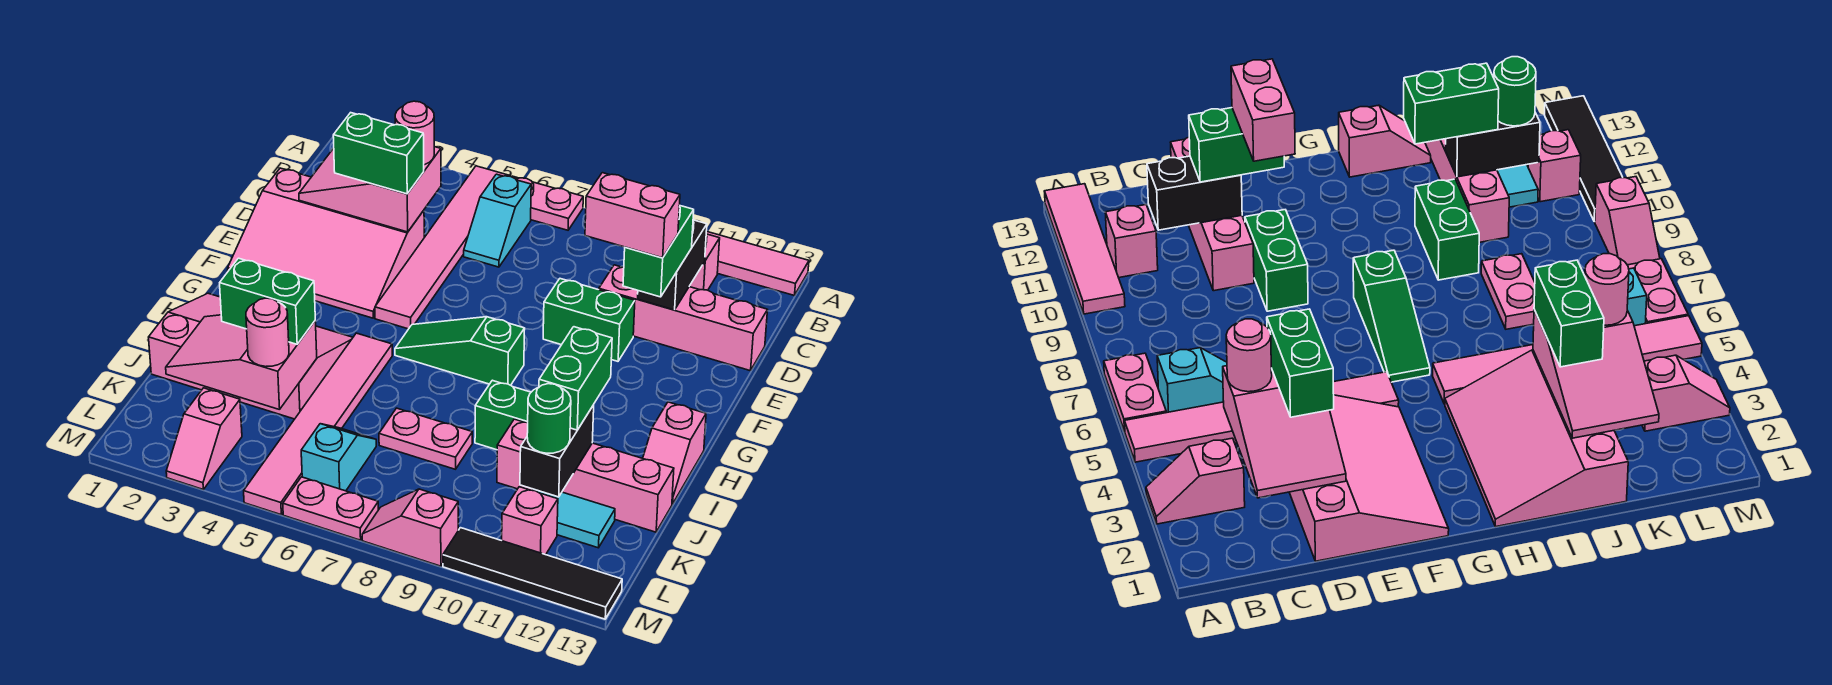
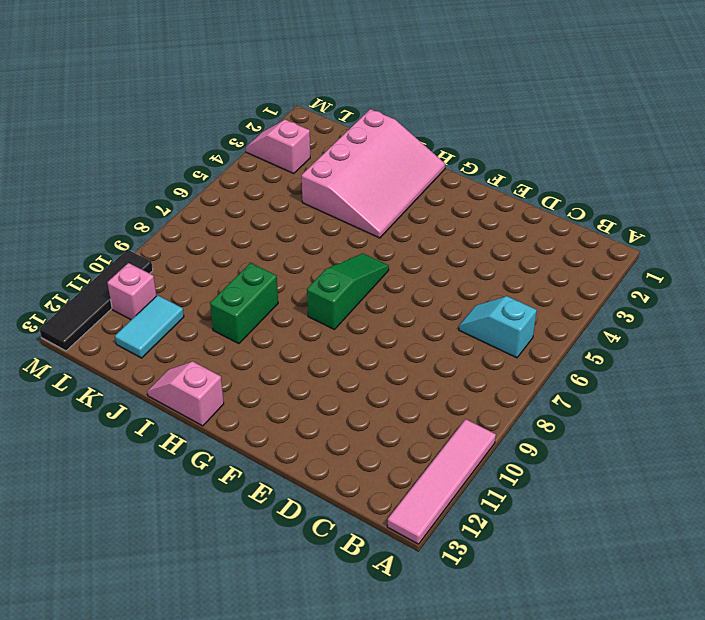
none -> pink slope A3:B3 level 1 top B
none -> pink tile A5:F5 level 1
none -> pink plate A6:A7 level 1
none -> pink brick B11 level 1

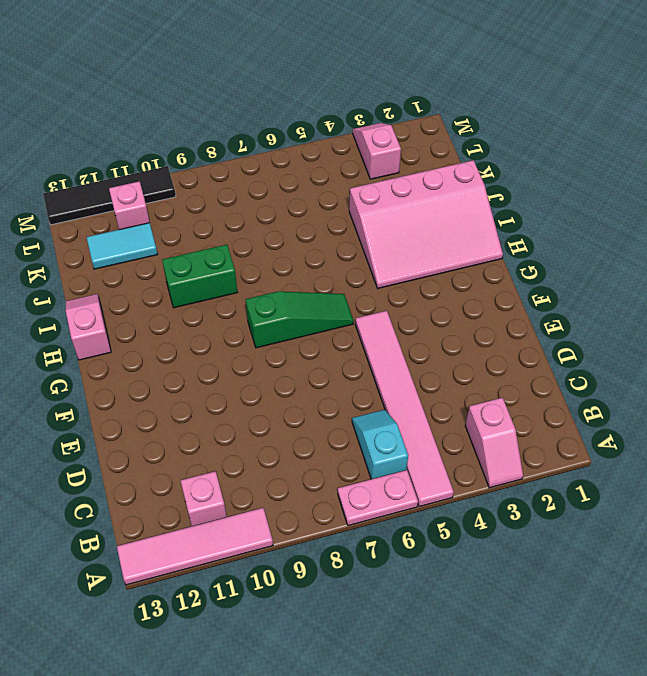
none -> pink slope D1:F4 level 1 top D
none -> pink brick D10:D13 level 1
none -> green brick E9:E10 level 1
none -> pink tile H5:M5 level 1

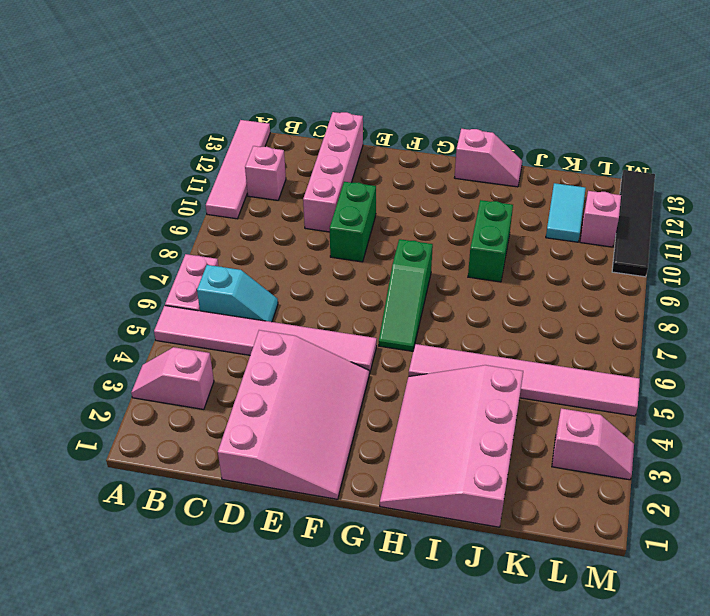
none -> pink plate J7:J8 level 1
none -> pink brick J10:J13 level 1
none -> cyan slope K6:L6 level 1 top L
none -> pink plate M6:M7 level 1

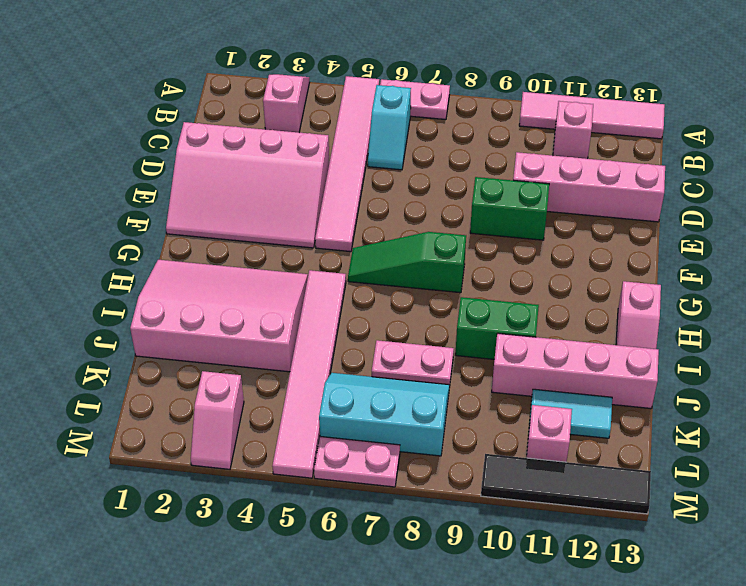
cyan slope K6:L8 level 1 top L -> cyan slope K6:L6 level 1 top L
none -> pink slope M8:M9 level 1 top 9
none -> pink slope C2:D4 level 2 top 4
none -> black brick C11:D11 level 2
none -> pink slope J2:K4 level 2 top 4

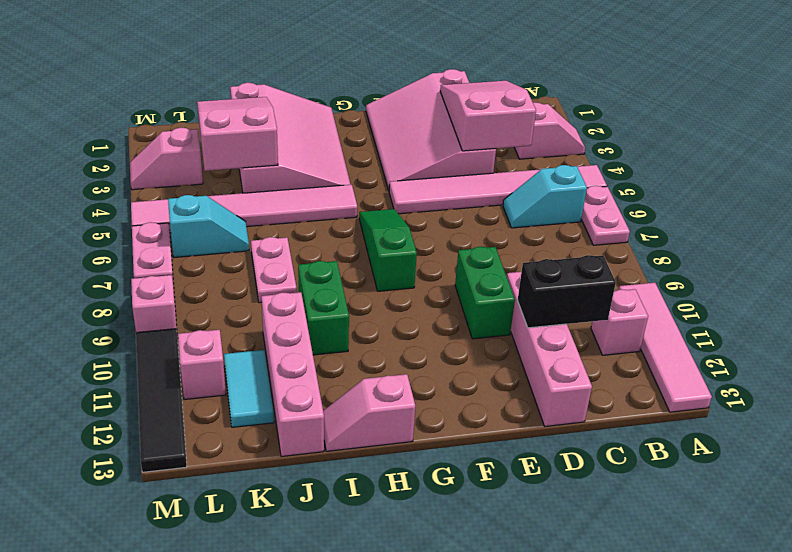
none -> black brick J11:K11 level 2
none -> pink round brick C4 level 3
none -> green brick D3:D4 level 3
none -> green brick D11:E11 level 3

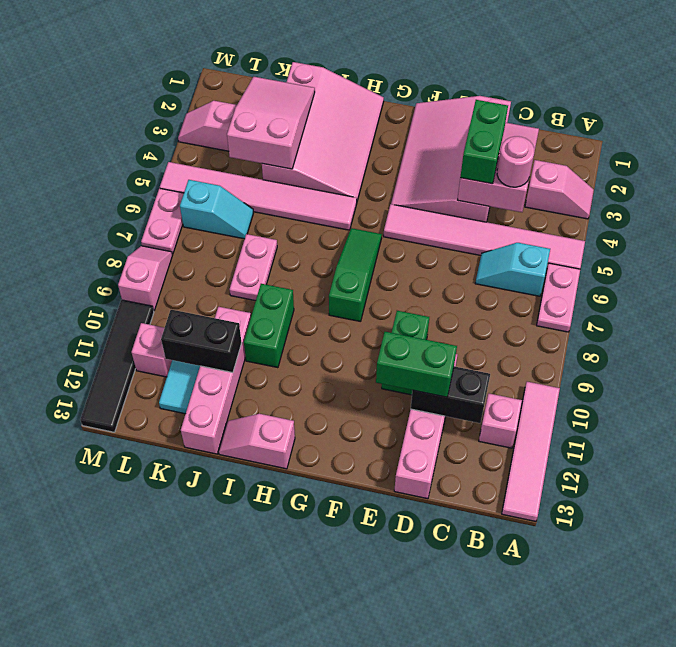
none -> green brick I11:J11 level 3
none -> green brick J3:J4 level 3
none -> pink round brick K4 level 3
none -> green round brick K11 level 3

